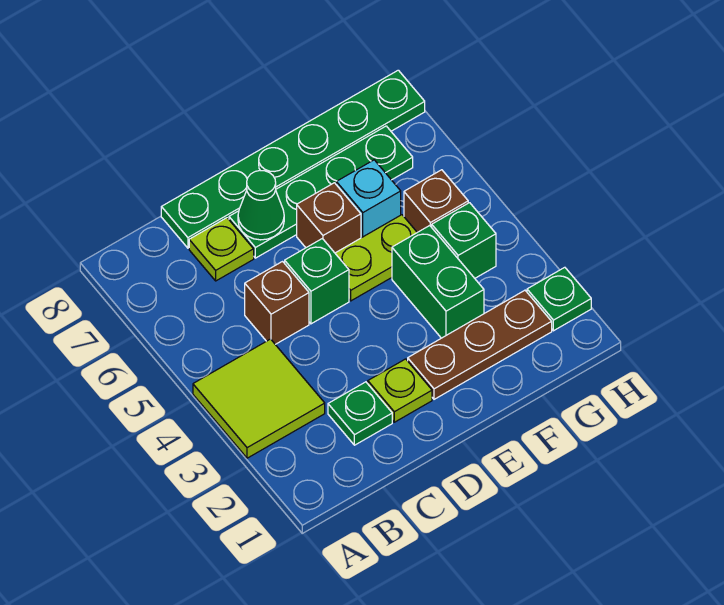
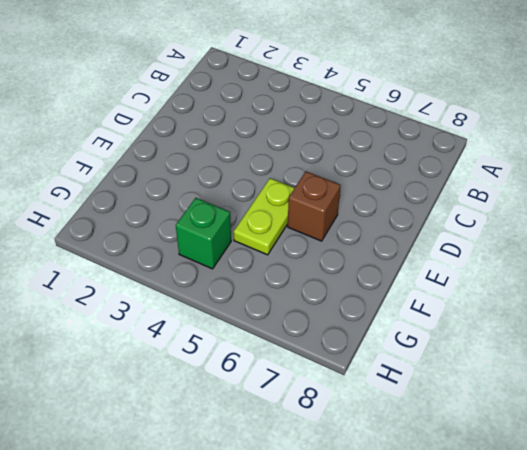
none -> lime tile A3:B4 level 1
none -> green plate C2 level 1
none -> brown brick C5 level 1

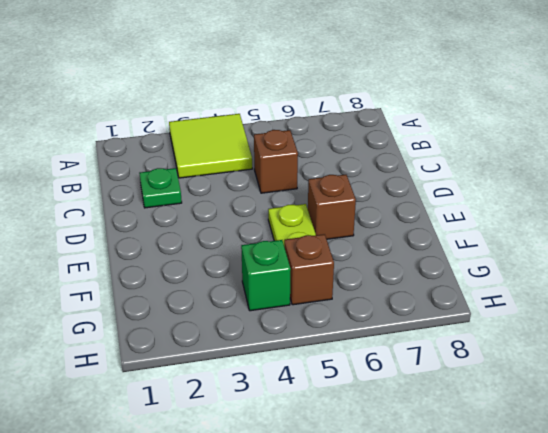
none -> lime plate C7 level 1
none -> green plate C8:H8 level 1
none -> lime plate D2 level 1

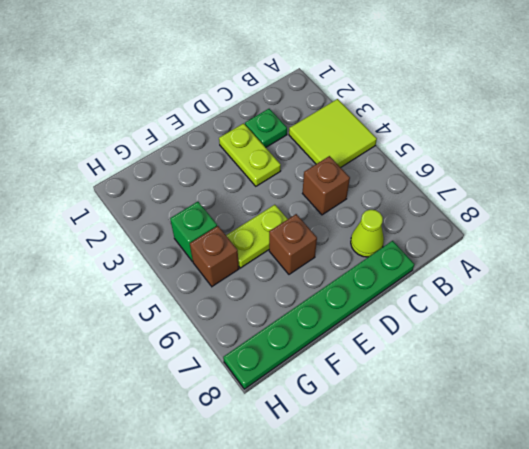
lime cone C7 level 1 -> lime plate C7 level 1
lime plate D2:D3 level 1 -> lime plate D2 level 1
none -> green brick D5 level 1
none -> green plate D7:G7 level 1
none -> brown plate E2:G2 level 1

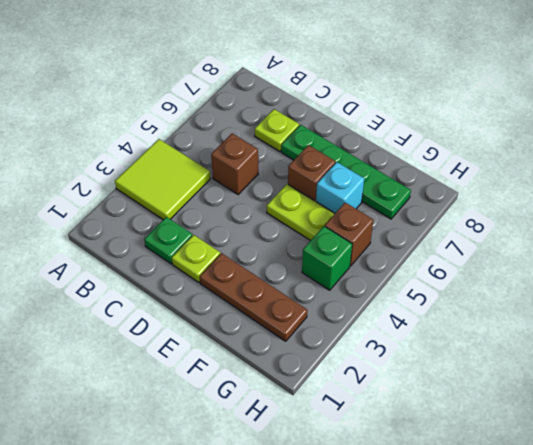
none -> green plate C8:H8 level 1
none -> green brick D5 level 1
none -> green brick F3:F4 level 1

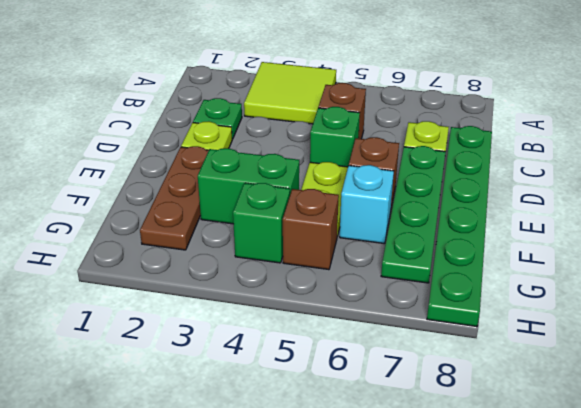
none -> green plate H2 level 1
none -> green cone D7 level 2

